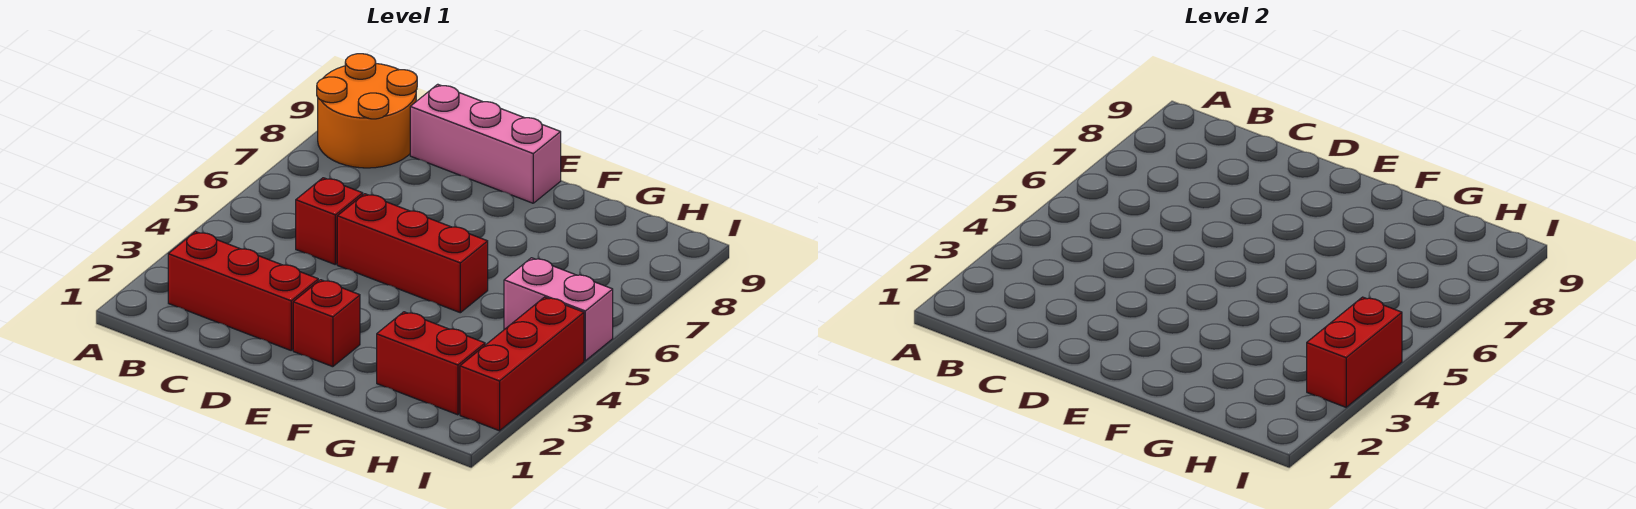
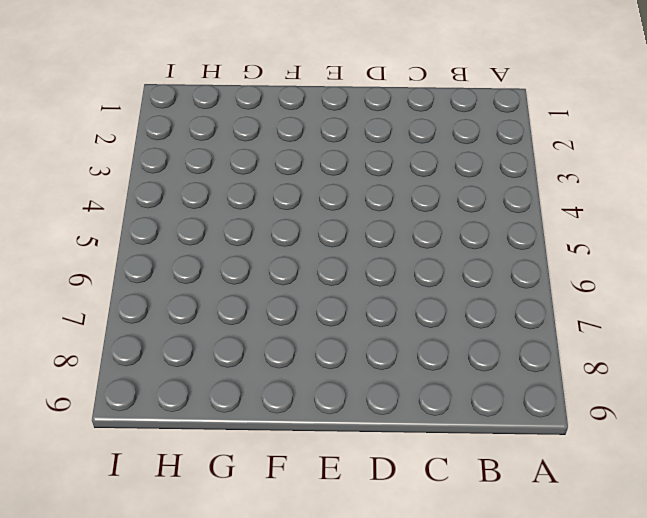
none -> orange round brick A8:B9 level 1
none -> red brick B2:D2 level 1

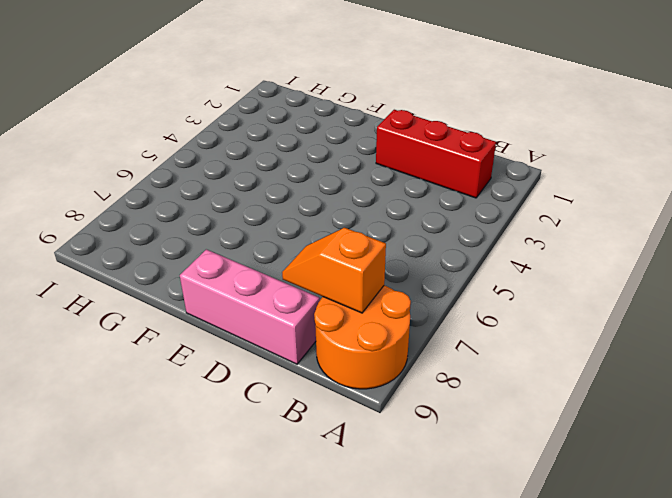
orange slope B8:C8 level 2 top B -> none
none -> red brick C5 level 1
none -> red brick D5:F5 level 1

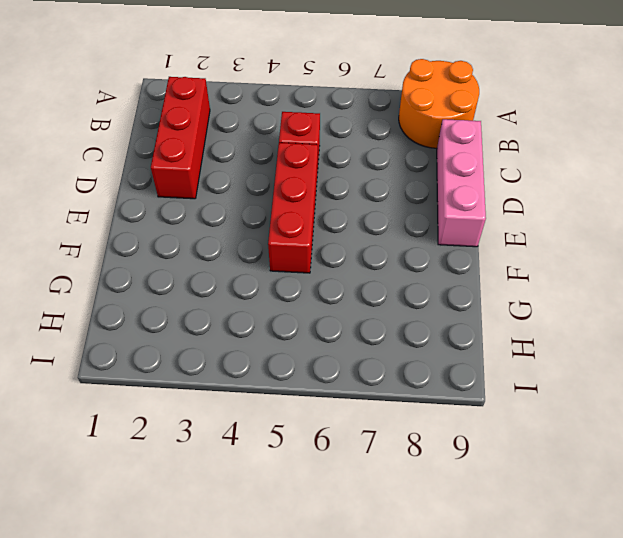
none -> red brick E2 level 1
none -> red brick G2:H2 level 1

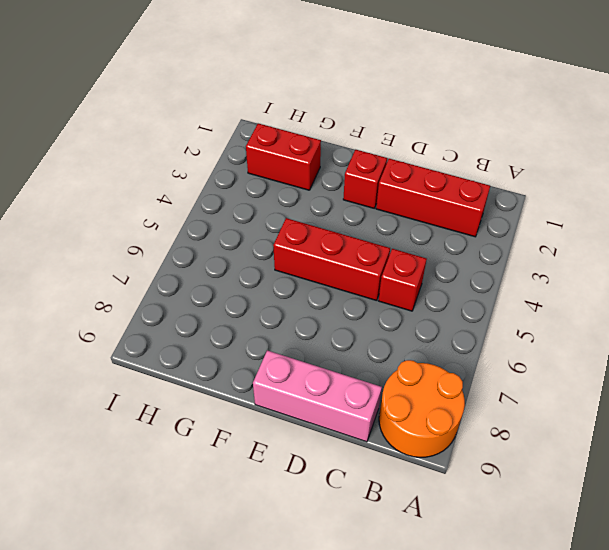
none -> pink brick H5:I5 level 1
none -> red brick I2:I4 level 1

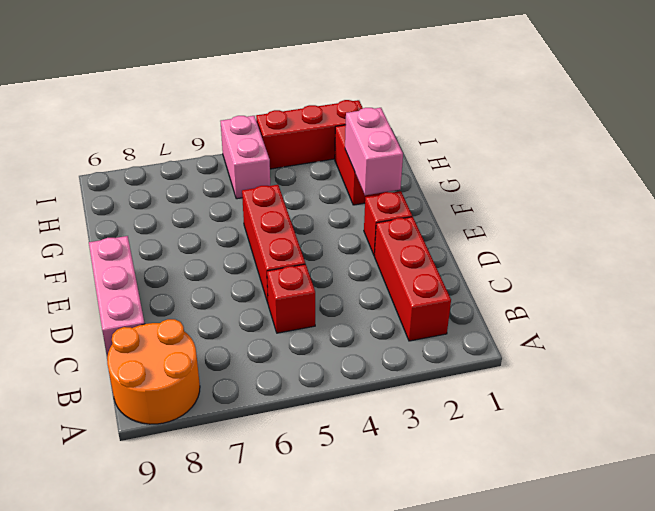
pink brick F2:G2 level 2 -> none
none -> red brick I3:I4 level 2

